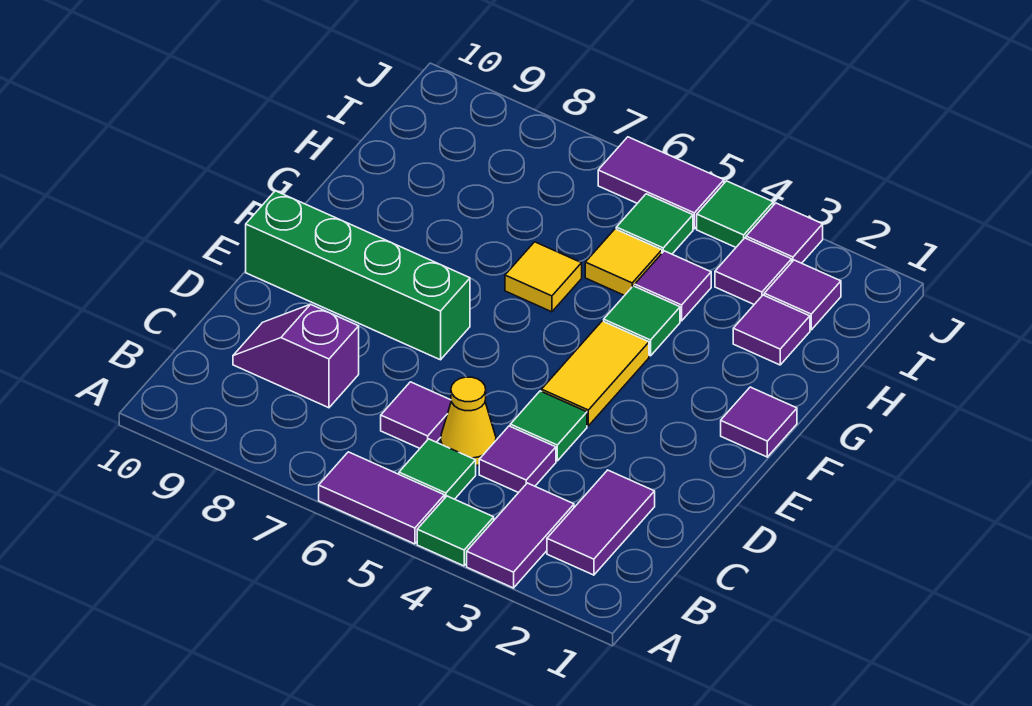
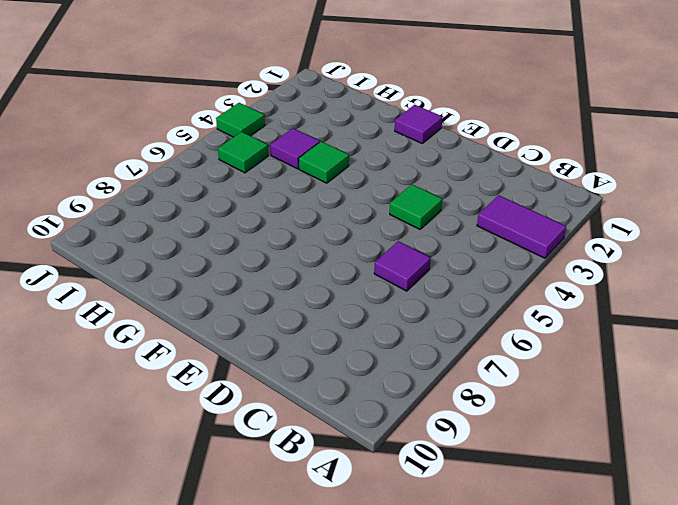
none -> green tile A4 level 1
none -> purple tile A5:A6 level 1
none -> purple tile B2:C2 level 1

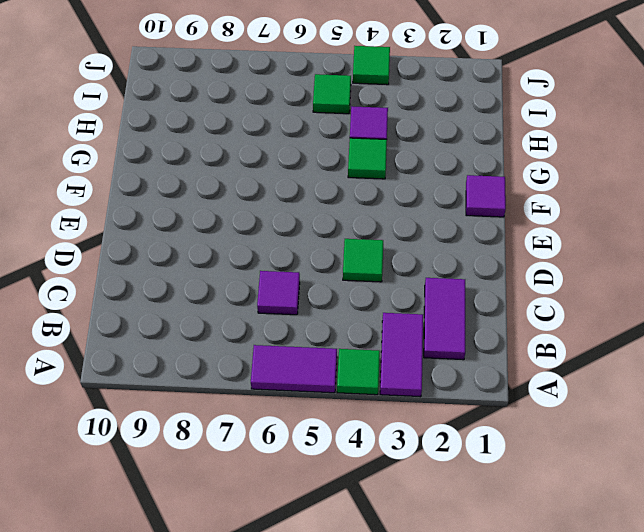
none -> green tile B5 level 1
none -> purple tile C4 level 1
none -> yellow cone C5 level 1

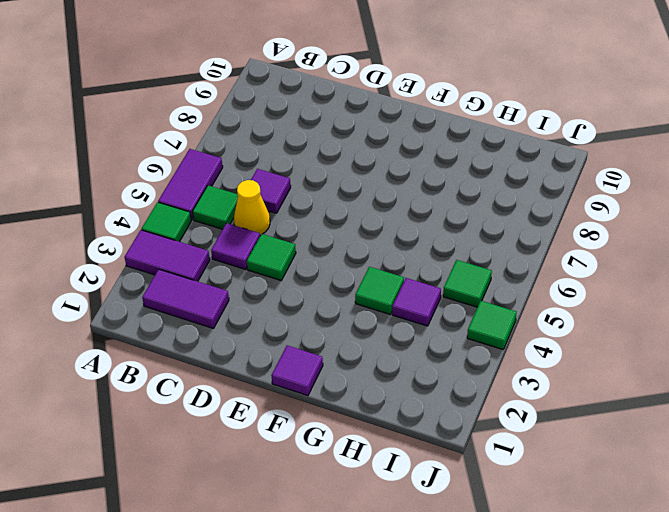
none -> purple slope C8:C9 level 1 top 8
none -> yellow tile E4:F4 level 1
none -> green brick E7:E10 level 1

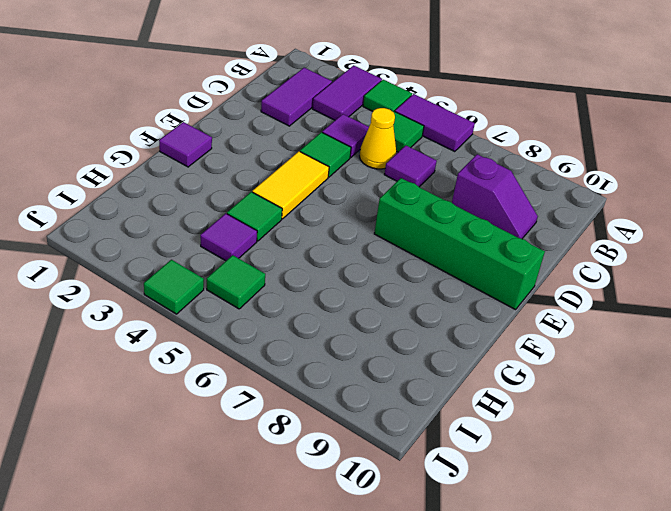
none -> yellow tile G6 level 1
none -> purple tile H2 level 1
none -> yellow tile H5 level 1

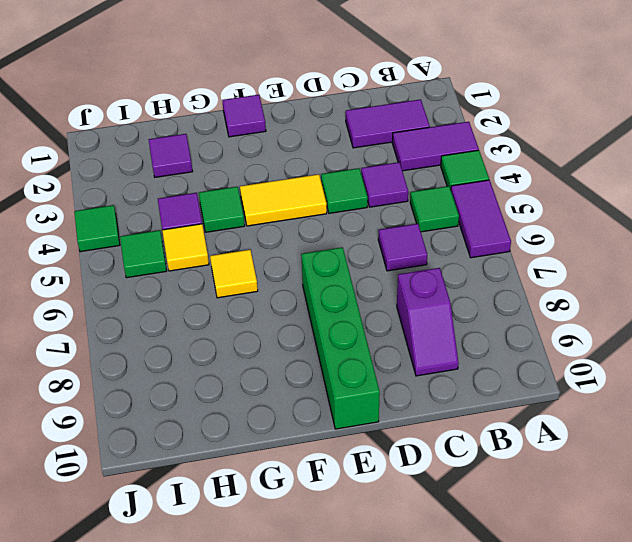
none -> yellow cone C5 level 1
none -> purple tile I2 level 1
none -> purple tile I3 level 1

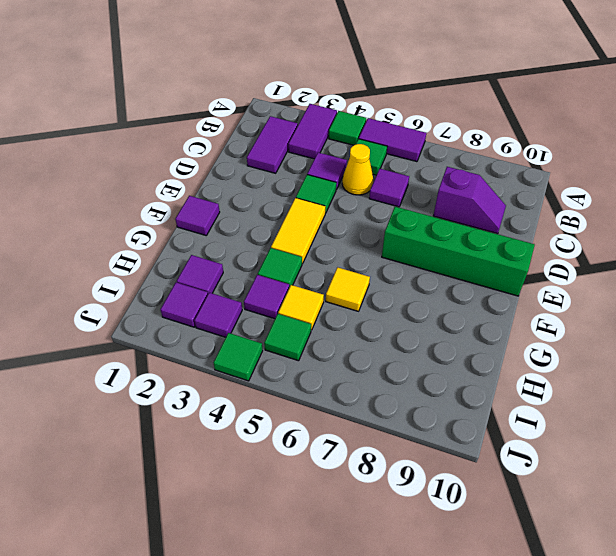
none -> purple tile J3 level 1
none -> purple tile J5:J6 level 1

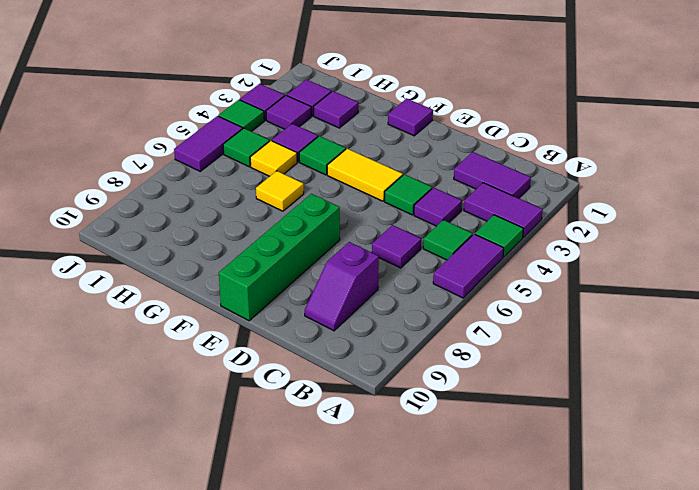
none -> yellow cone C5 level 1

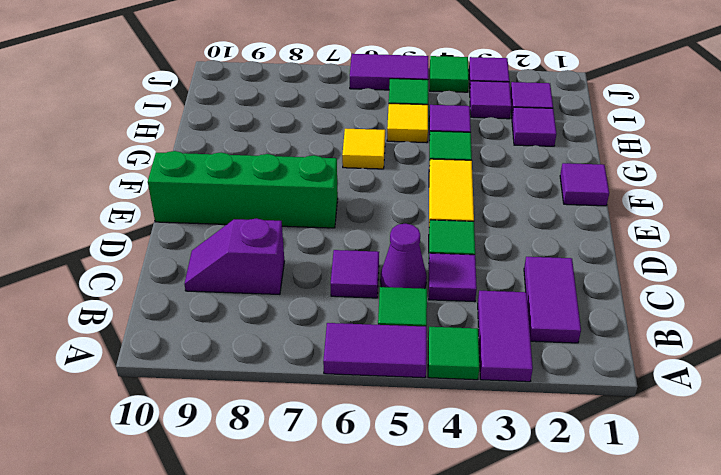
purple cone C5 level 1 -> yellow cone C5 level 1

